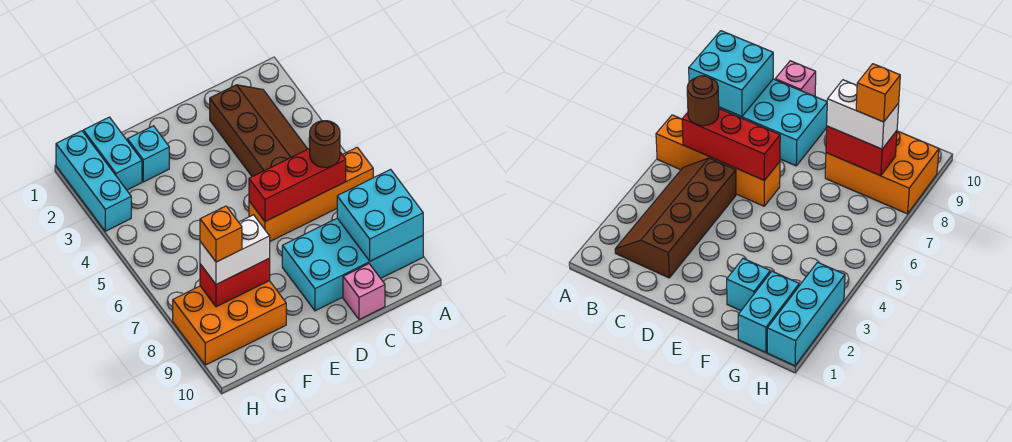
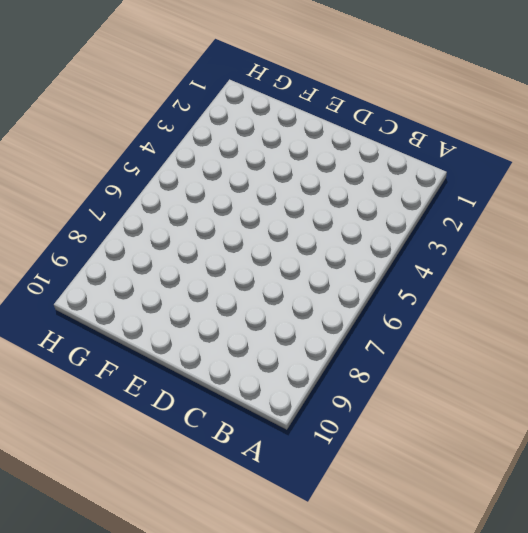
none -> orange brick A6:D6 level 1
none -> cyan brick A8:D9 level 1
none -> brown slope B2:C5 level 1 top C

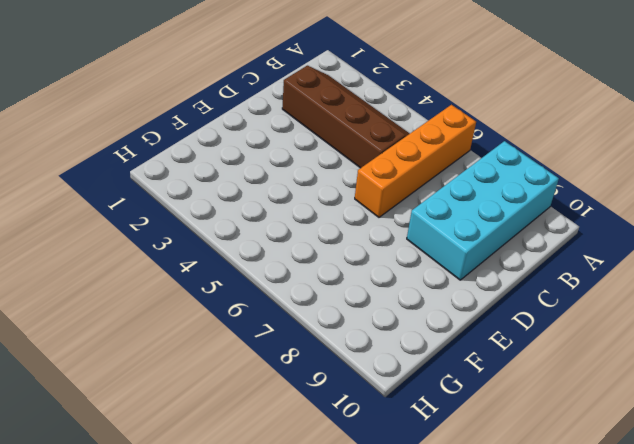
none -> pink brick C10 level 1
none -> cyan brick F2 level 1
none -> orange brick F8:H9 level 1

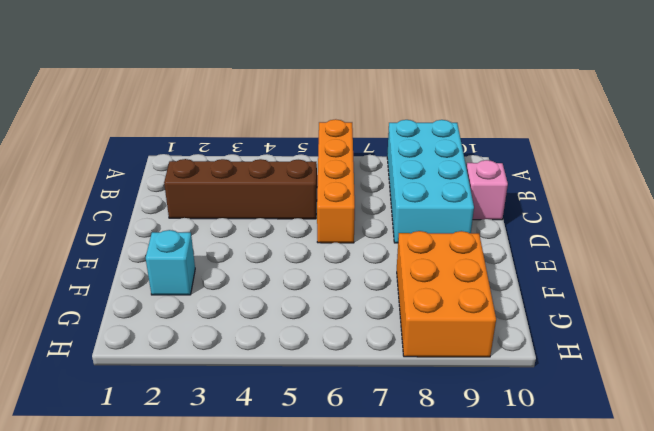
none -> cyan brick G1:G2 level 1
none -> cyan brick H1:H3 level 1
none -> cyan brick A8:B9 level 2

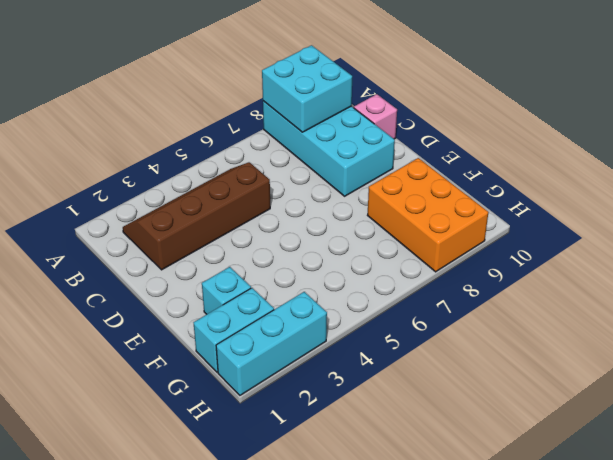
none -> orange brick A6:D6 level 1
none -> red brick B6:D6 level 2
none -> red brick F8:G8 level 2

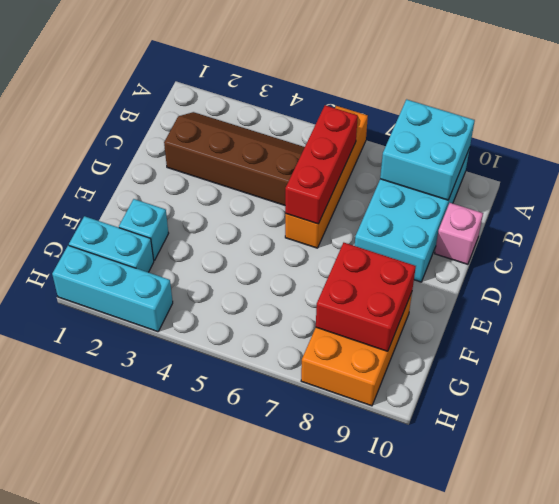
red brick F8:G9 level 2 -> red brick F8:G8 level 2
none -> brown round brick B6 level 3
none -> white brick F8:G8 level 3
none -> orange brick G8 level 4

